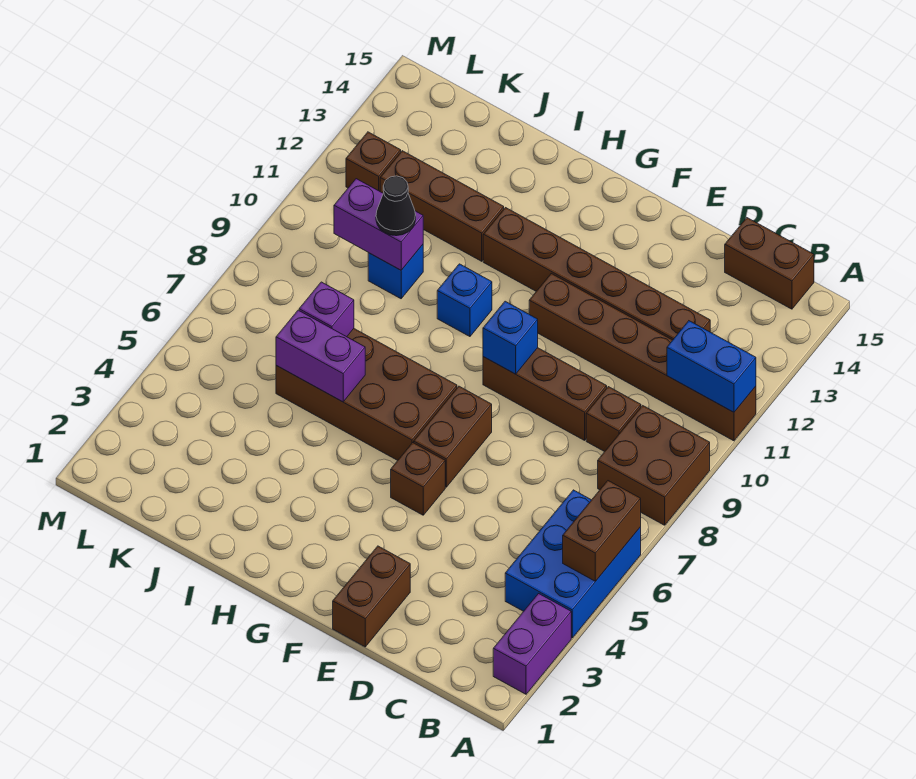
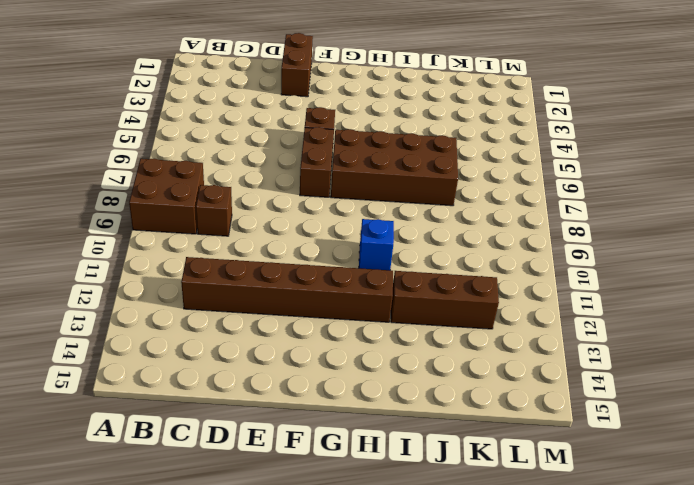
none -> purple brick A2:A3 level 1
none -> blue brick A4:B6 level 1
none -> brown brick A11:F11 level 1

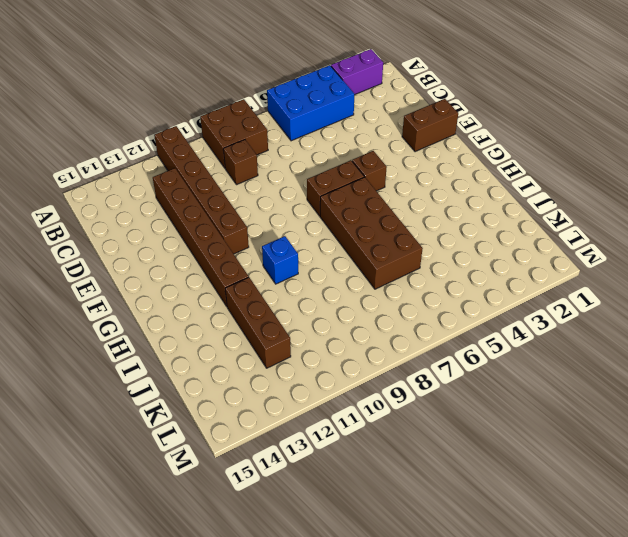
none -> brown brick B15:C15 level 1
none -> brown brick D9:F9 level 1
none -> blue brick J10 level 1

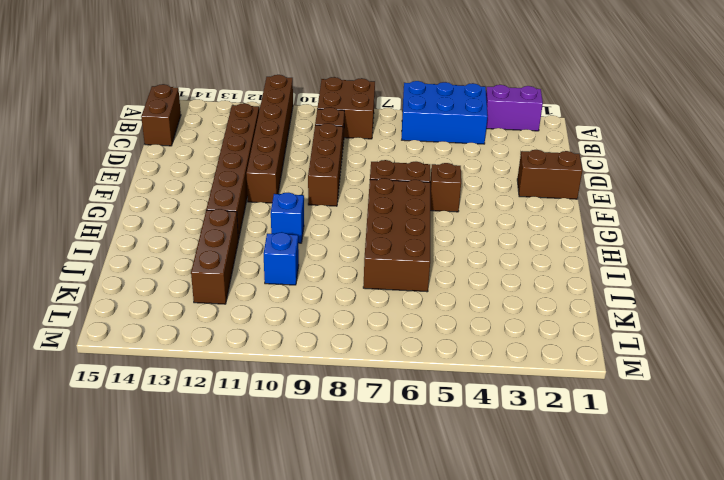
none -> brown brick L12 level 1
none -> brown brick A5:A6 level 2
none -> blue brick A11:B11 level 2

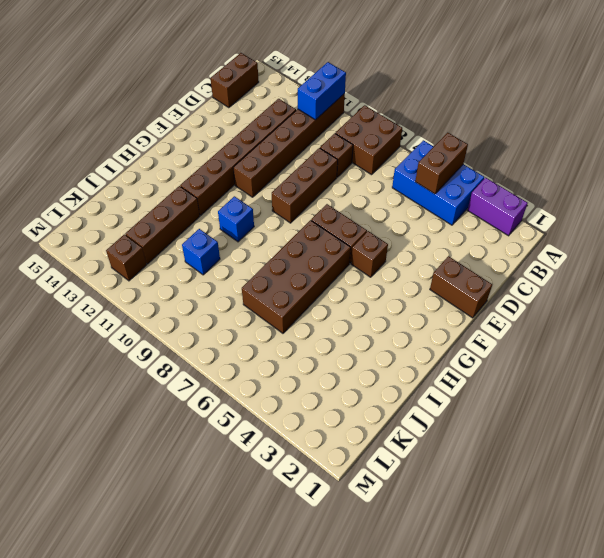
brown brick A5:B5 level 2 -> brown brick A5:A6 level 2
none -> blue brick F9 level 2
none -> purple brick I6:J6 level 2
none -> purple brick J7 level 2

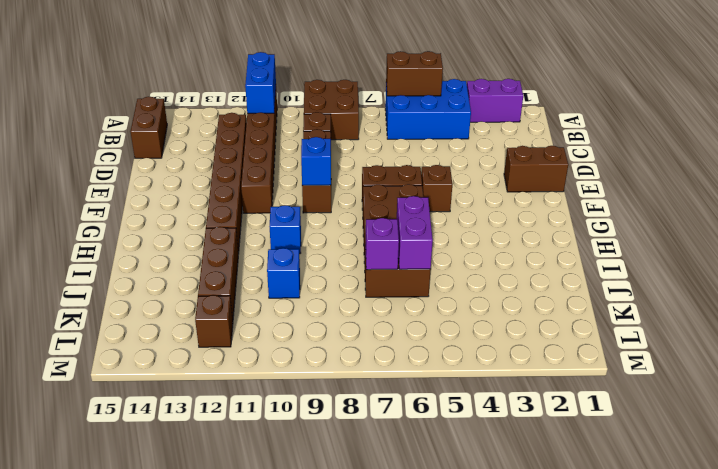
none -> purple brick J10:K10 level 2
none -> black cone J10 level 3

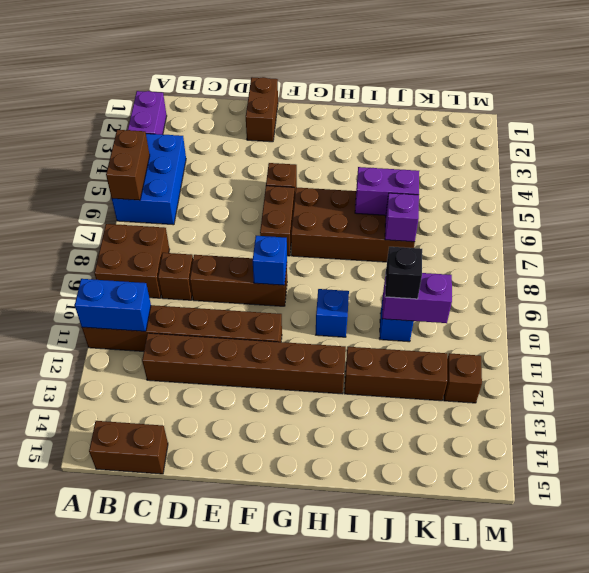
black brick J10 level 3 -> black cone J10 level 3

